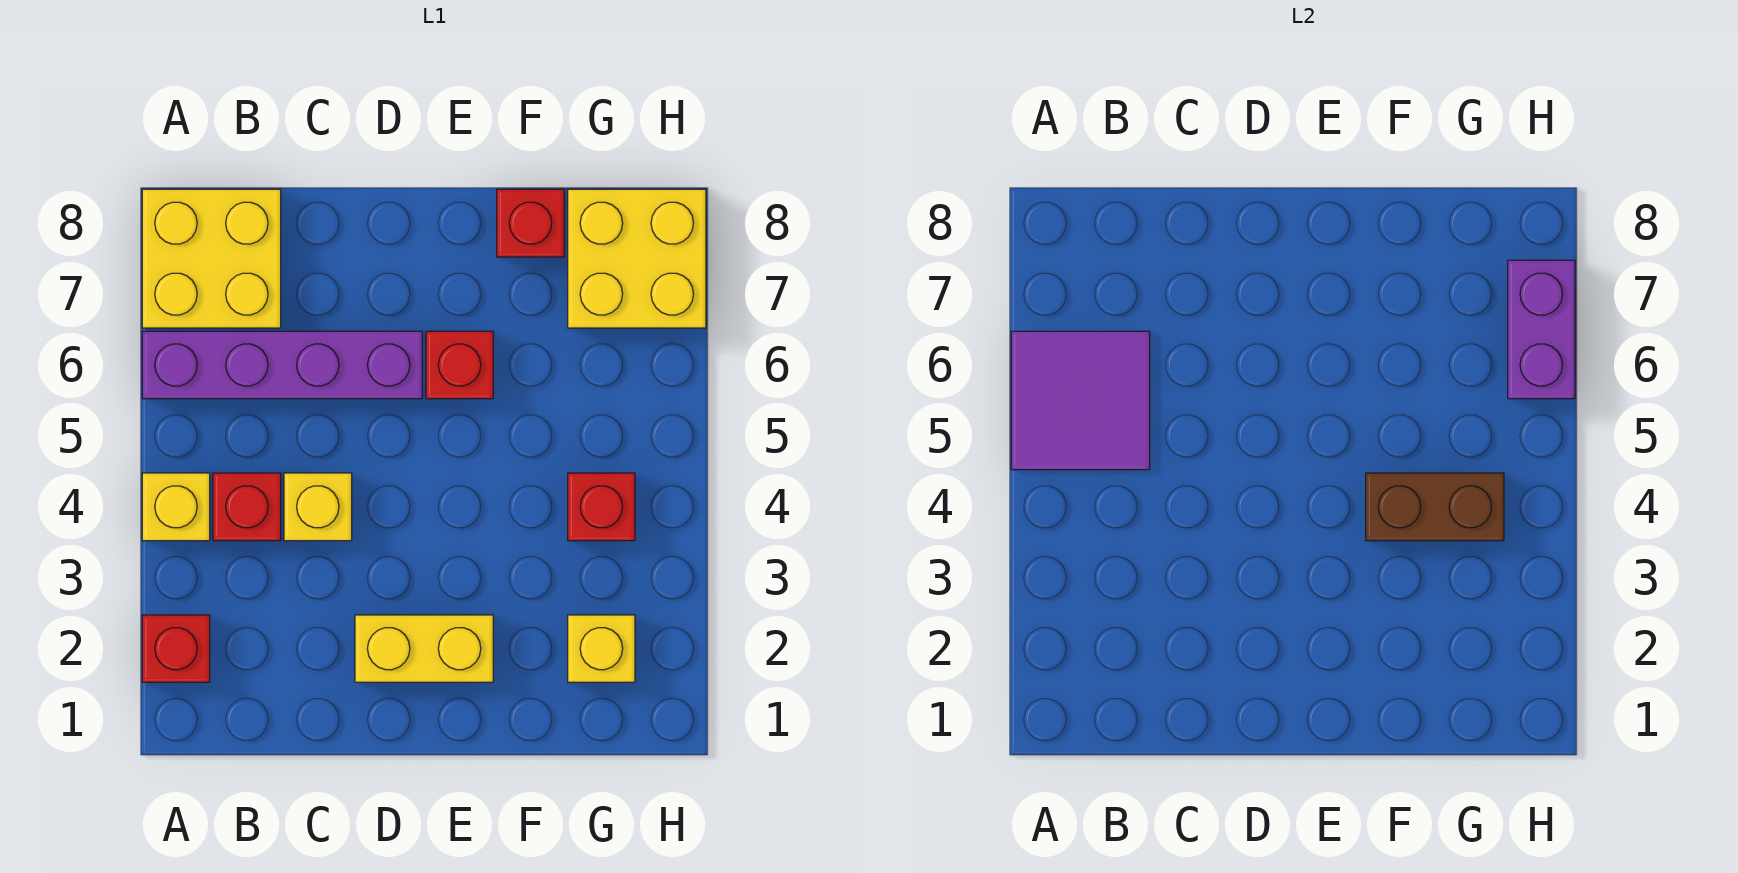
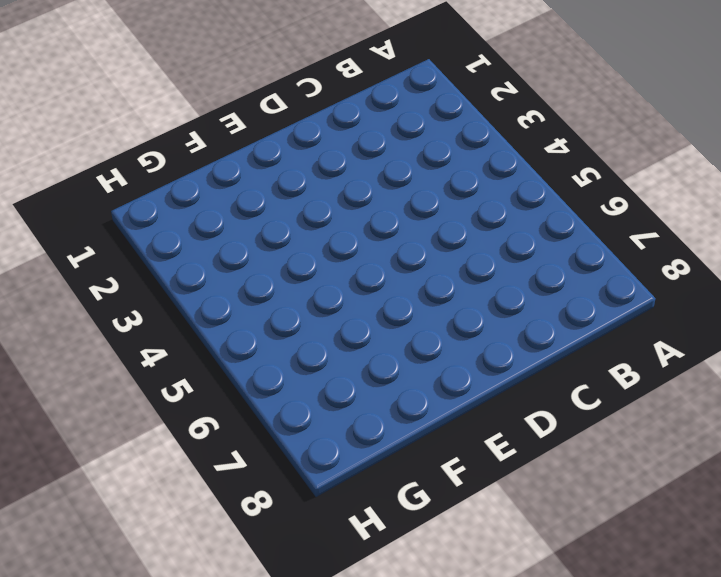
none -> red brick A2 level 1
none -> yellow brick A4 level 1
none -> purple brick A6:D6 level 1

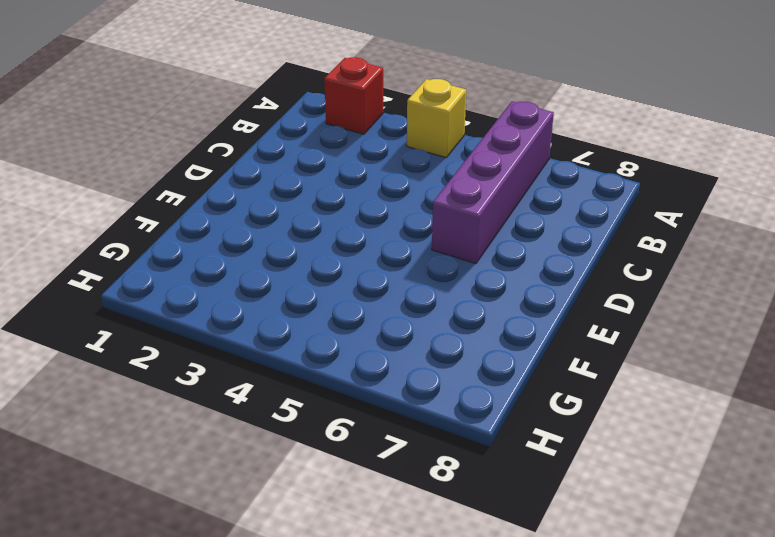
none -> yellow brick A7:B8 level 1
none -> red brick B4 level 1
none -> yellow brick C4 level 1

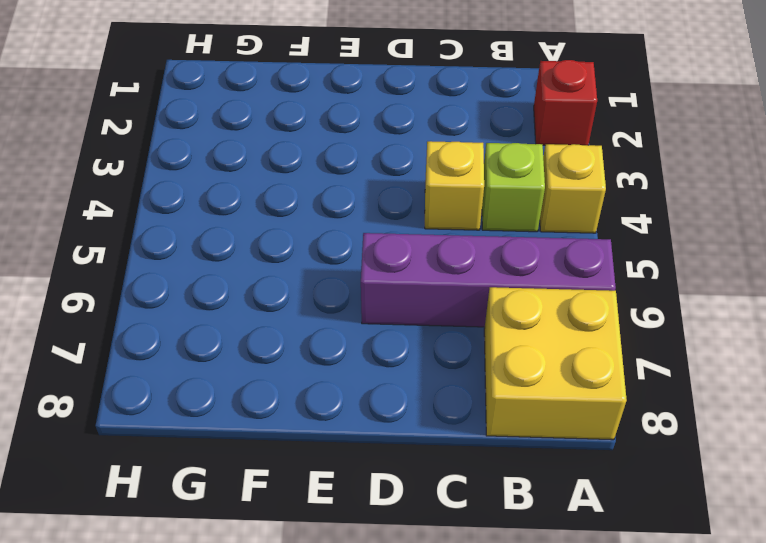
lime brick B4 level 1 -> red brick B4 level 1
none -> yellow brick D2:E2 level 1
none -> red brick E6 level 1
none -> red brick F8 level 1

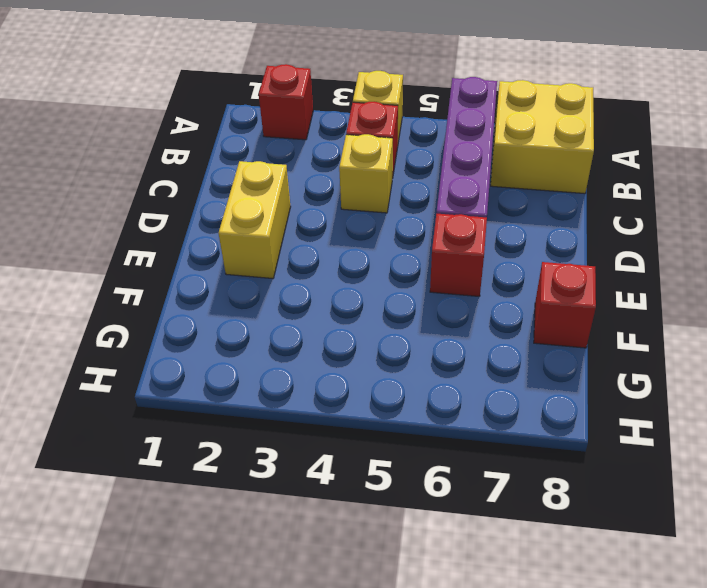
none -> yellow brick G2 level 1
none -> red brick G4 level 1
none -> yellow brick G7:H8 level 1

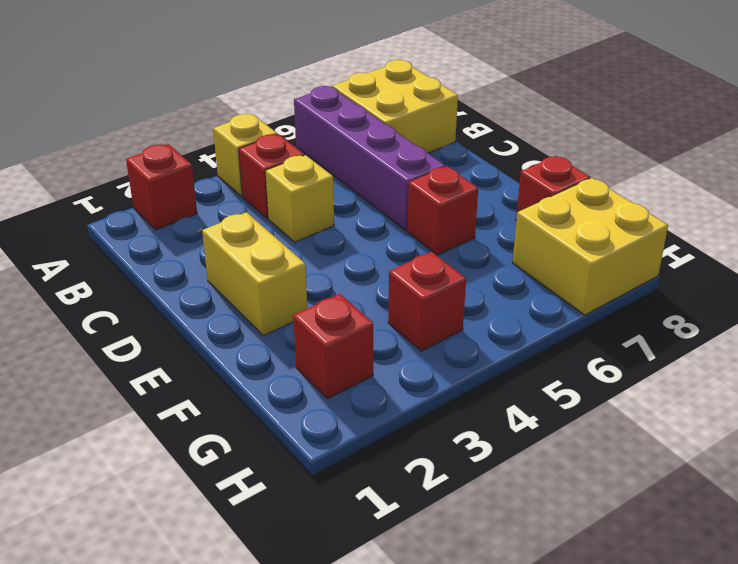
red brick G2 level 1 -> yellow brick G2 level 1
none -> purple tile A5:B6 level 2
none -> brown brick F4:G4 level 2
none -> purple brick H6:H7 level 2

